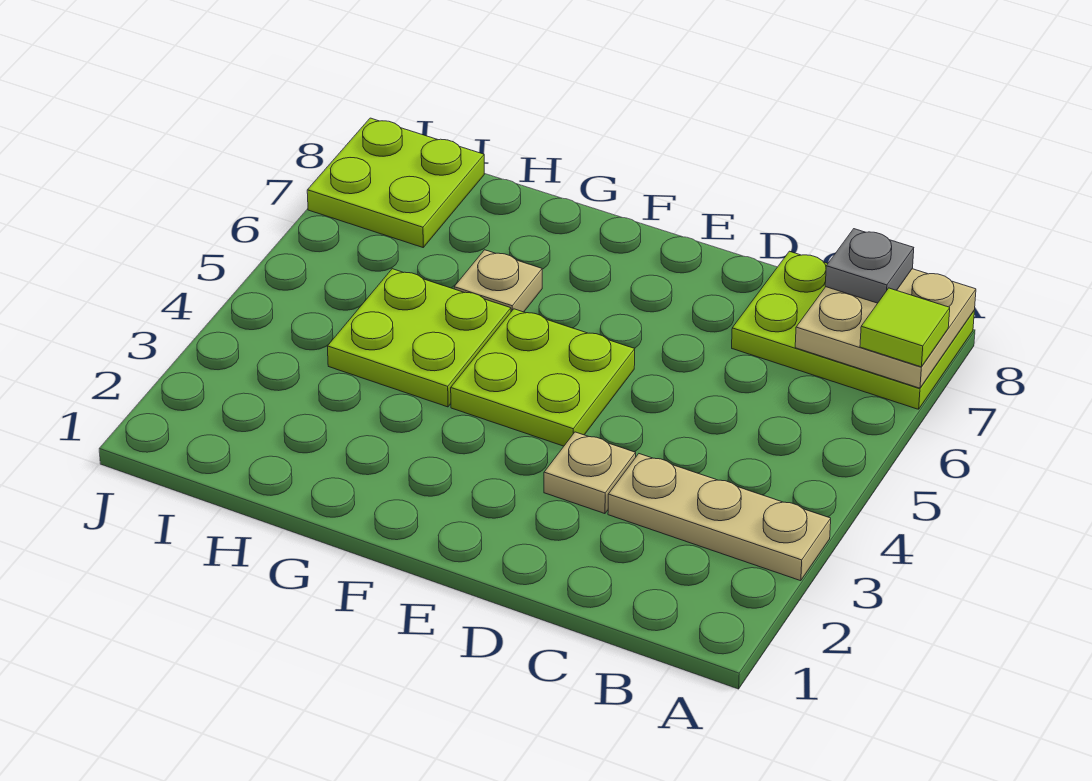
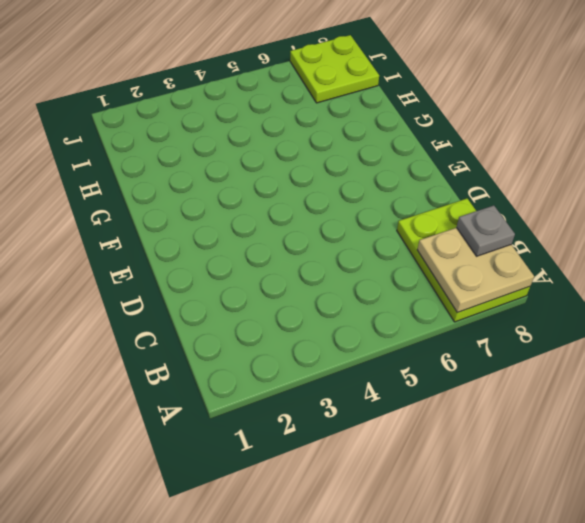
none -> tan plate A3:C3 level 1
none -> tan plate D3 level 1

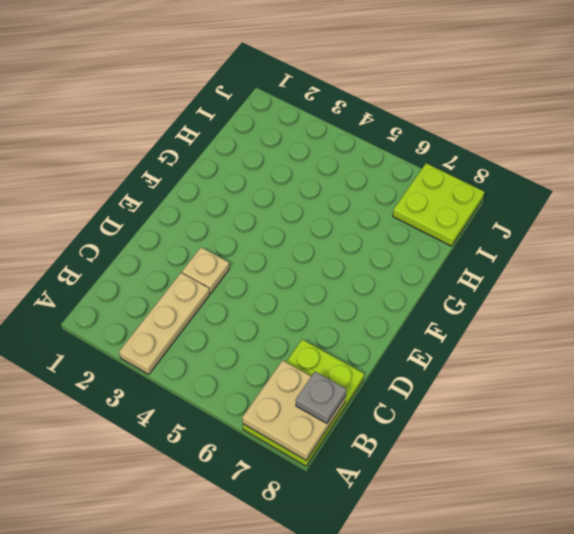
none -> lime plate E4:F5 level 1
none -> lime plate G4:H5 level 1

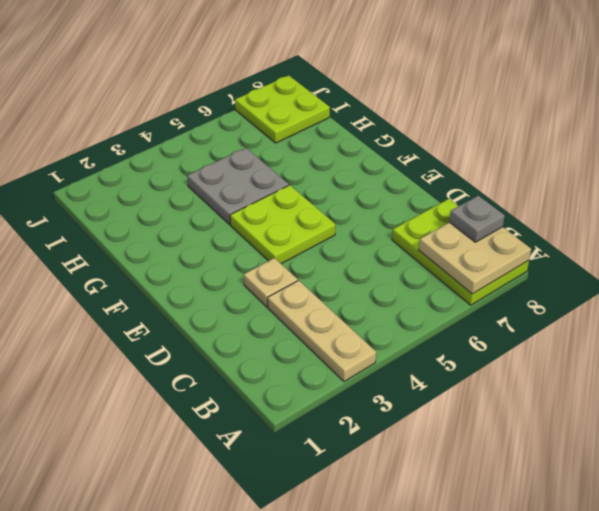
grey plate G4:H5 level 1 -> lime plate G4:H5 level 1
none -> tan plate G6 level 1
none -> lime tile A7 level 3

